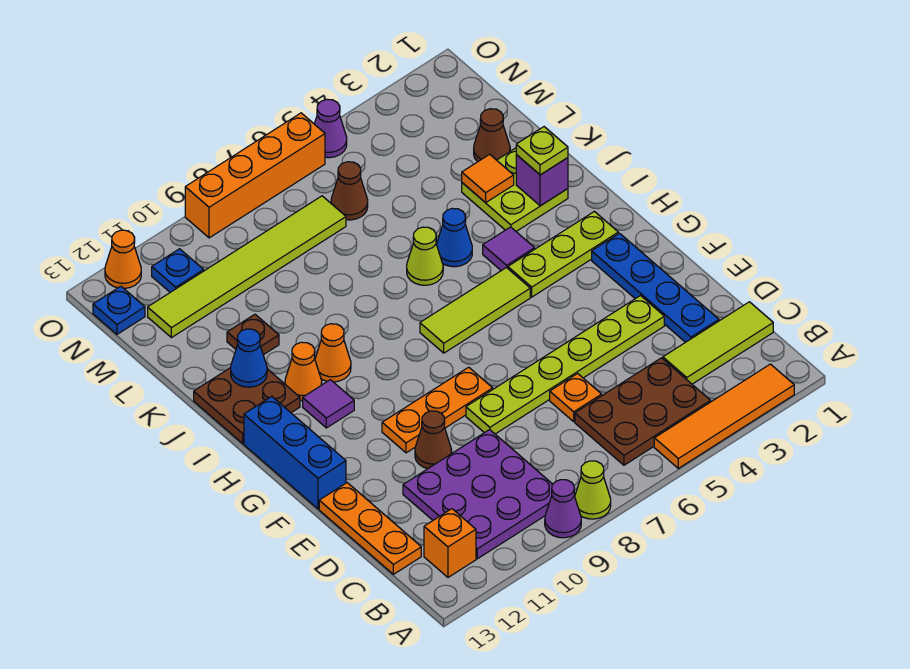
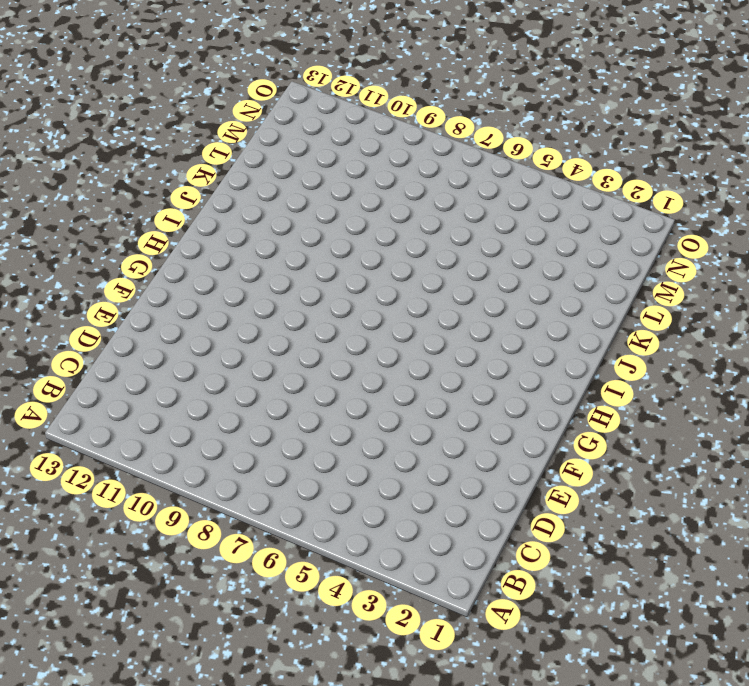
none -> orange tile A2:A5 level 1
none -> lime cone A8 level 1
none -> purple cone A9 level 1
none -> brown plate B4:C6 level 1

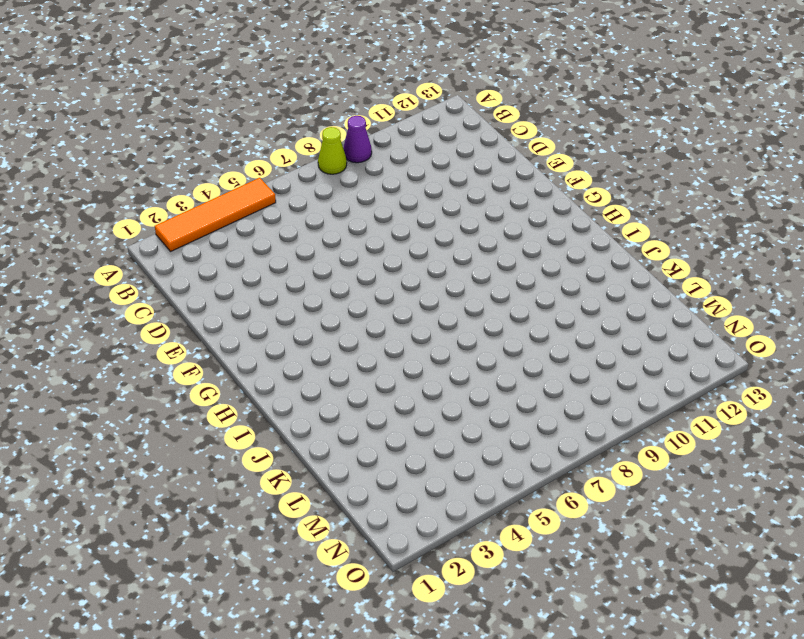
none -> brown plate B4:C6 level 1
none -> purple plate B9:D11 level 1
none -> orange brick B12 level 1
none -> lime tile C1:C3 level 1

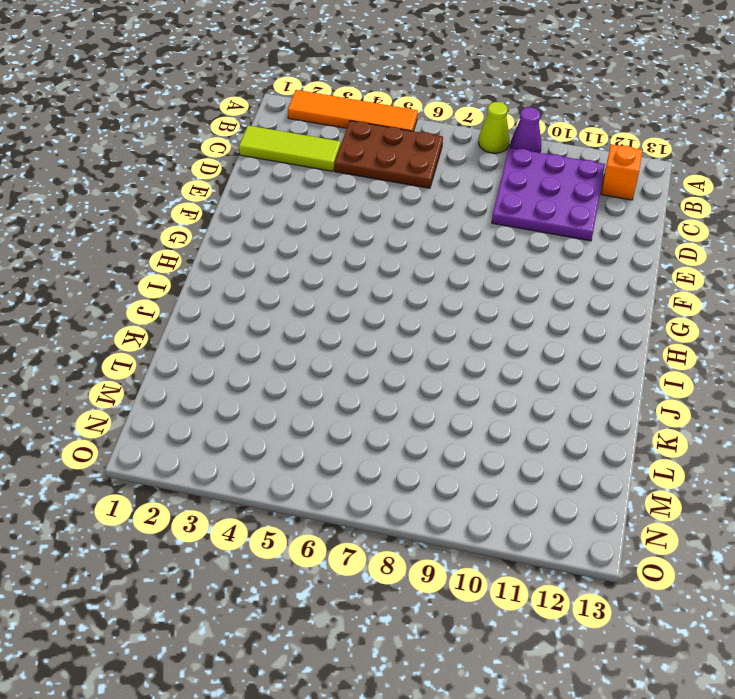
none -> orange plate C13:E13 level 1
none -> blue plate D2:G2 level 1
none -> orange plate D6 level 1
none -> lime plate E3:E8 level 1

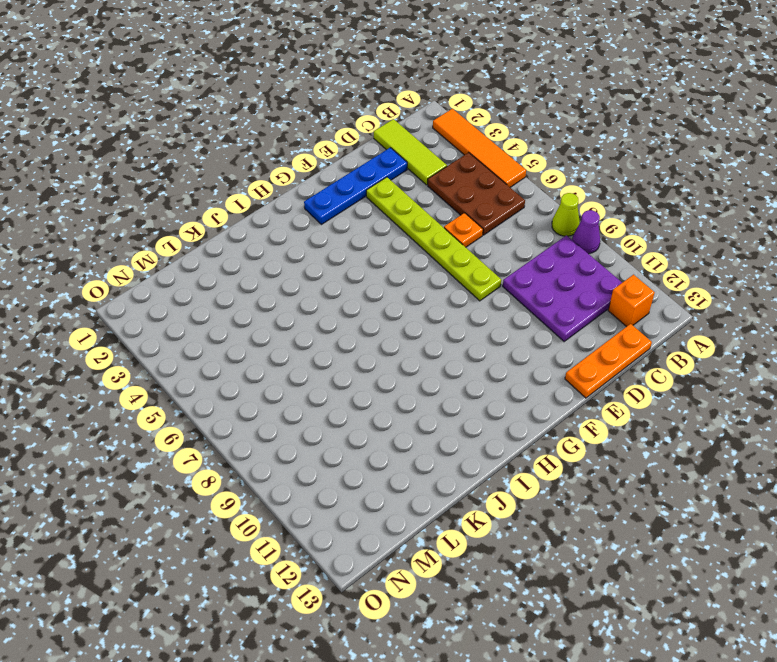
none -> brown cone E10 level 1
none -> orange plate F8:F10 level 1
none -> blue brick F13:H13 level 1
none -> lime plate H2:H4 level 1

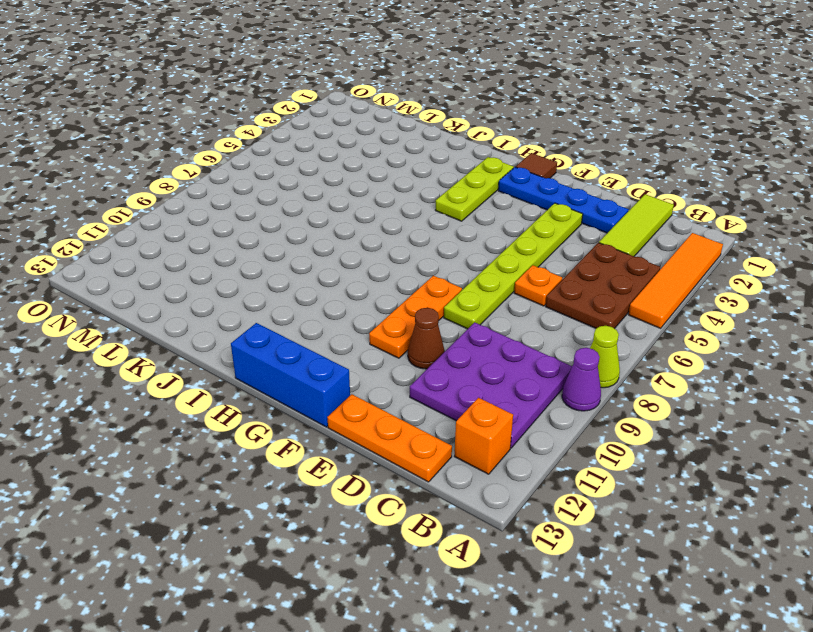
brown tile G1 level 1 -> none
none -> lime tile H5:H7 level 1
none -> purple tile H11 level 1
none -> purple tile I4 level 1
none -> orange cone I10 level 1

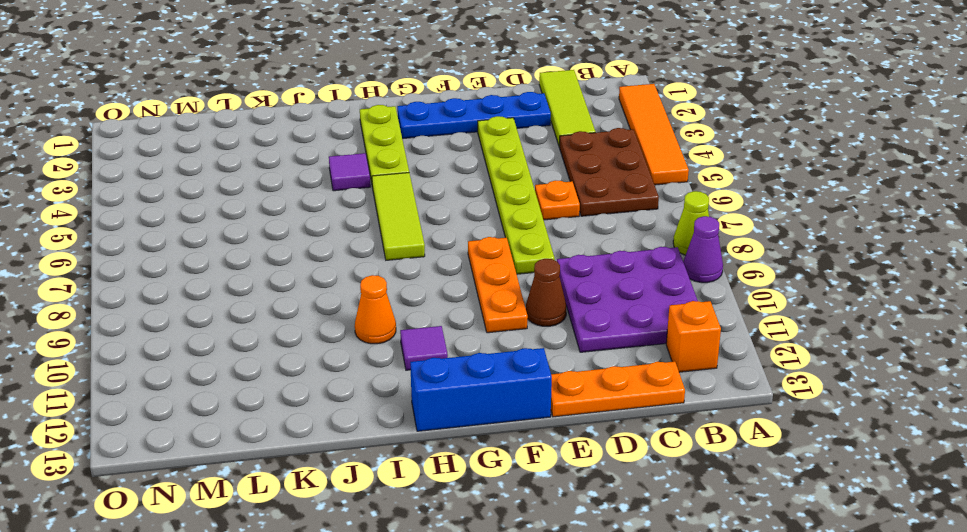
none -> orange cone I11 level 1
none -> brown plate I12:J13 level 1
none -> lime plate J2:K3 level 1
none -> blue cone J5 level 1

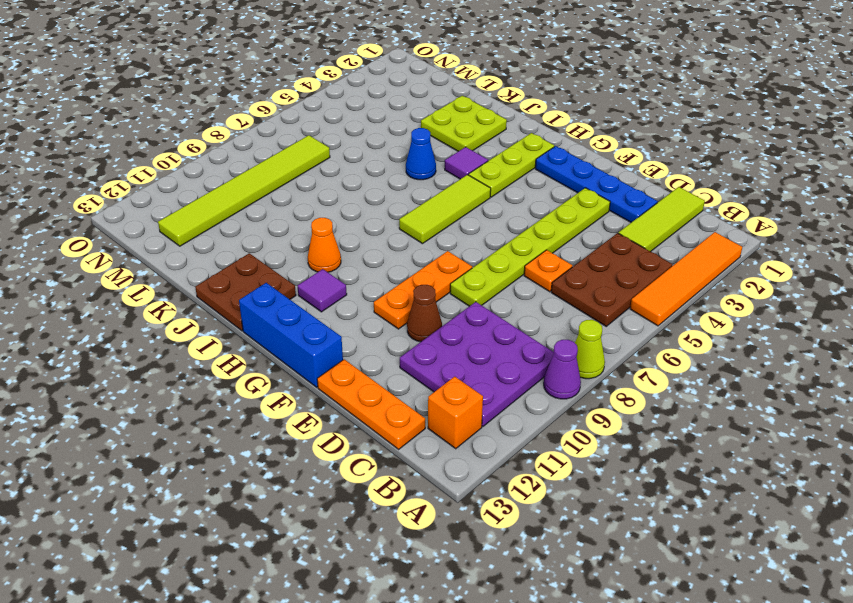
none -> orange cone I11 level 1
none -> lime cone J6 level 1
none -> brown plate K11 level 1
none -> brown cone L2 level 1

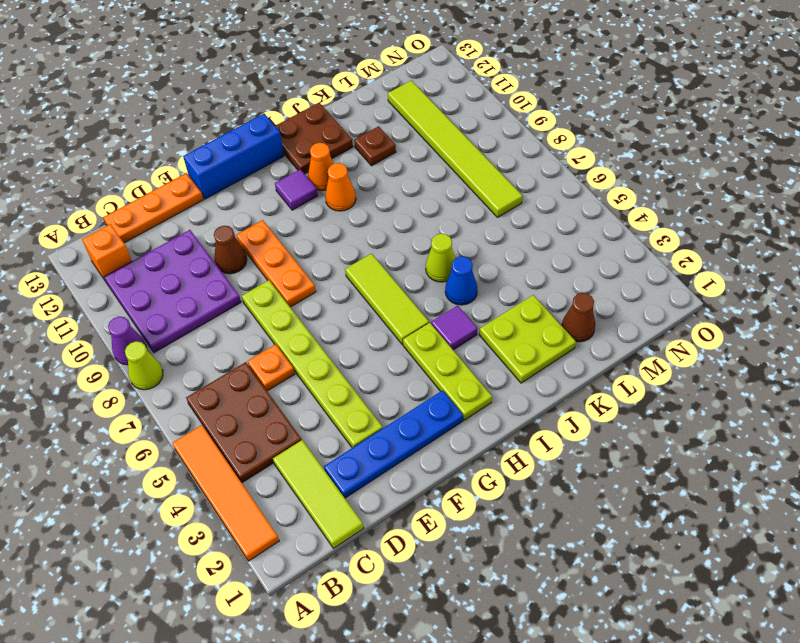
none -> brown cone M6 level 1
none -> blue plate N11 level 1
none -> blue plate N13 level 1
none -> purple cone O5 level 1

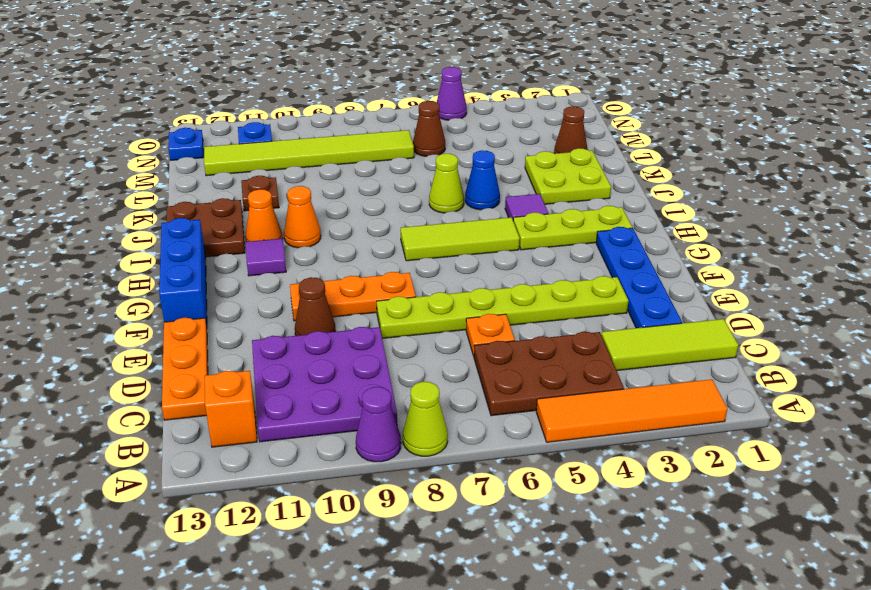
none -> orange brick O6:O9 level 1
none -> orange cone O12 level 1
none -> purple brick J2 level 2
none -> blue cone J12 level 2

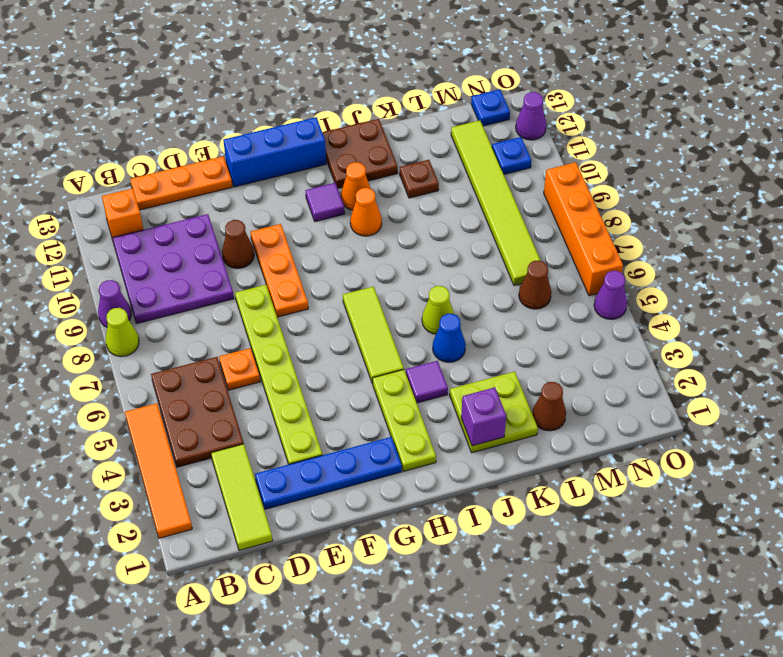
purple cone O12 level 1 -> orange cone O12 level 1
none -> blue cone J12 level 2
none -> orange tile K3 level 2
none -> lime plate J2 level 3

